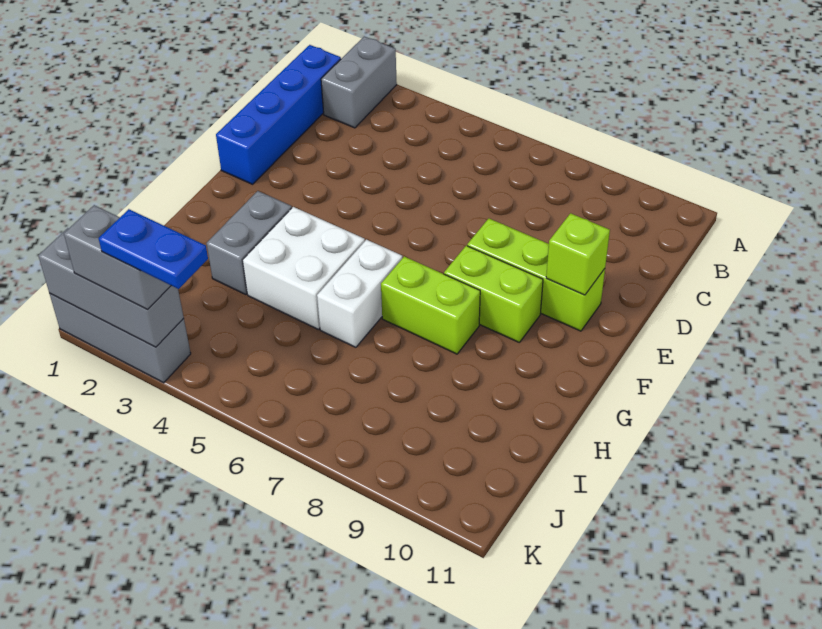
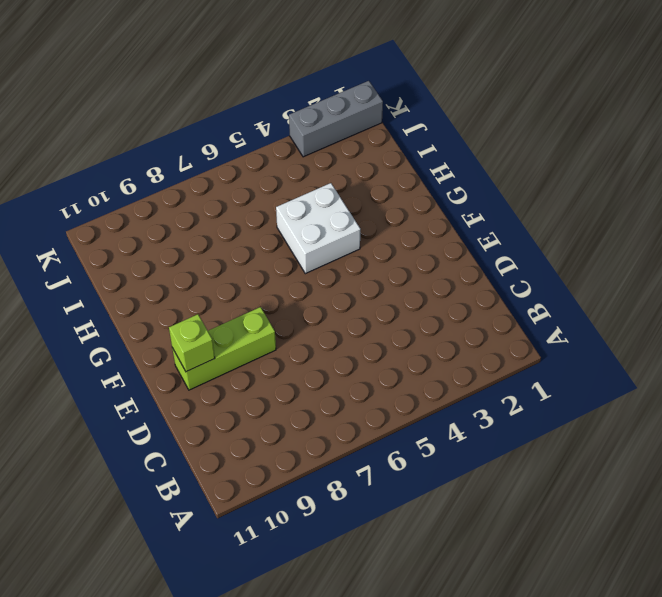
none -> grey brick A2:B2 level 1
none -> blue brick B1:E1 level 1
none -> lime brick F8:F9 level 1

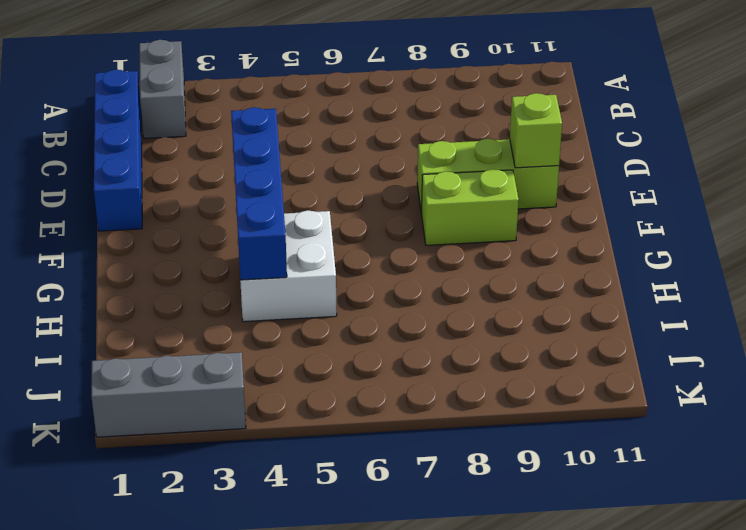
blue brick E4:H4 level 2 -> none
none -> grey brick G3:H3 level 1
none -> white brick G6:H6 level 1
none -> lime brick G7:G8 level 1

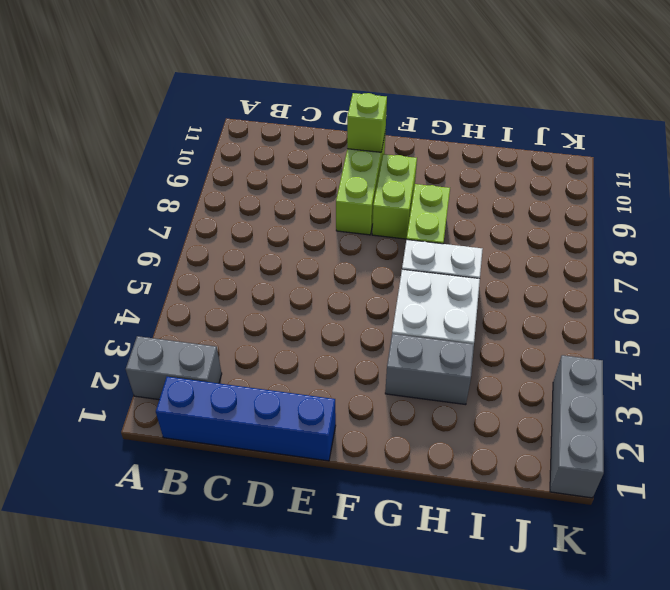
none -> grey brick K1:K3 level 2
none -> grey brick K2:K3 level 3
none -> blue plate K3:K4 level 4

